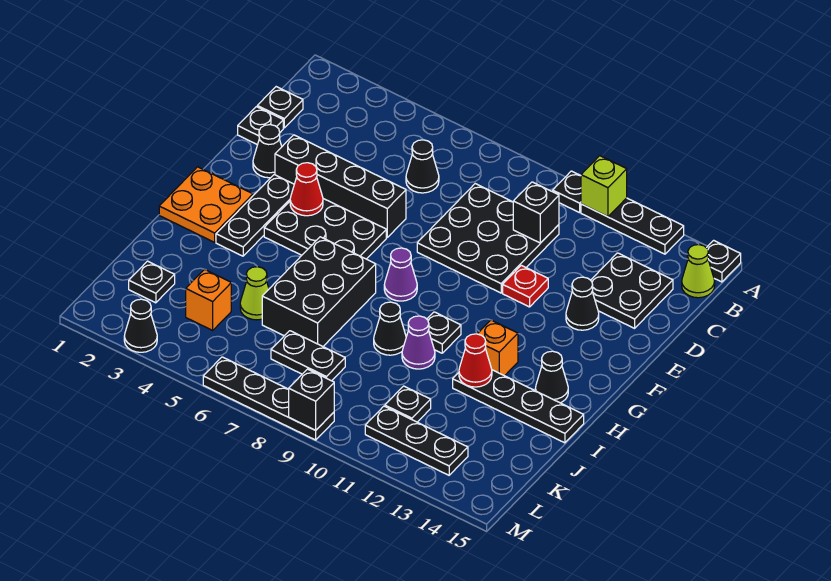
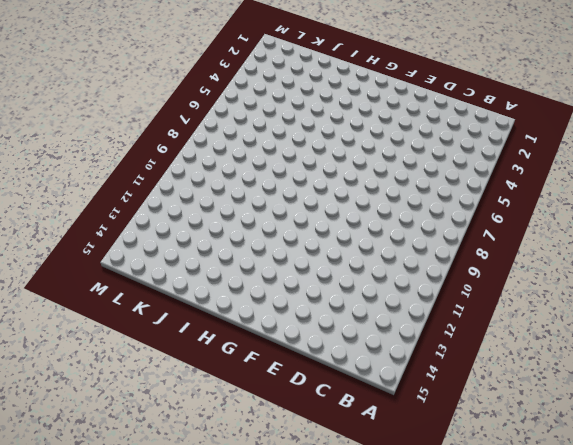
none -> black plate A10 level 1
none -> black plate A11:A13 level 1
none -> black plate A15 level 1
none -> lime cone B15 level 1

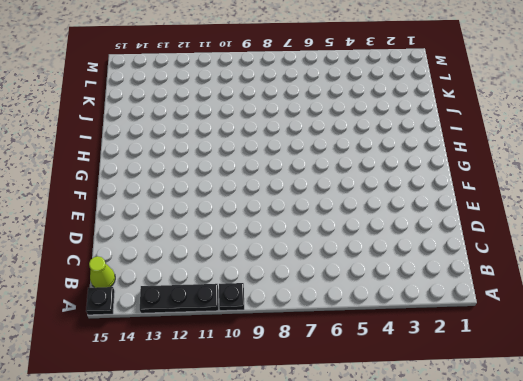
none -> black plate C1 level 1
none -> black cone C6 level 1
none -> black plate C8:E10 level 1
none -> black plate C13:D14 level 1

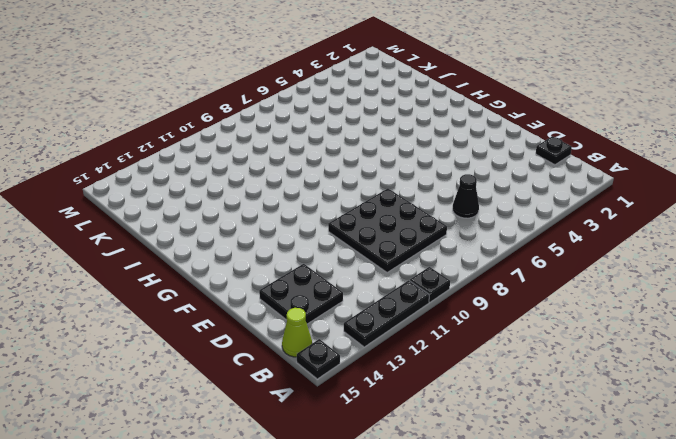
none -> black plate D1 level 1
none -> black cone E2 level 1
none -> black brick E3:E6 level 1
none -> red plate E11 level 1

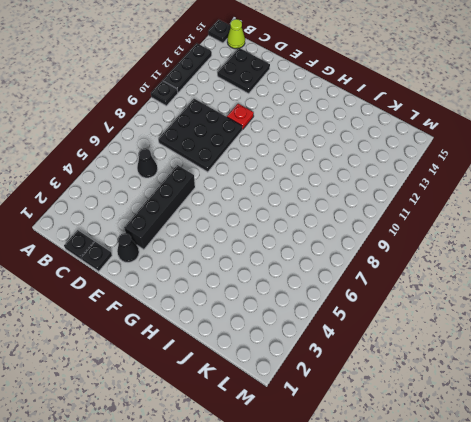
none -> black cone E13 level 1
none -> black plate F3:H3 level 1
none -> black plate F4:G6 level 1
none -> orange plate G1:H2 level 1

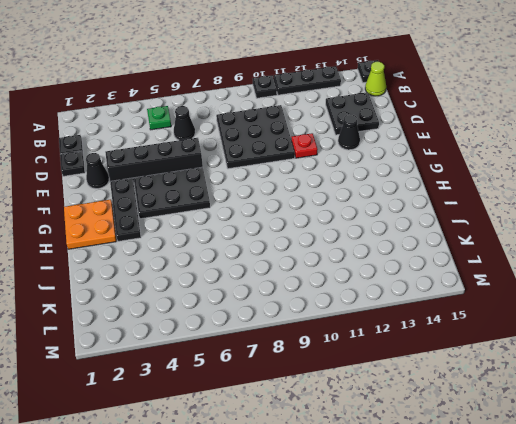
green plate B5 level 1 -> none
none -> purple cone G8 level 1
none -> black brick H6:J7 level 1
none -> black plate H10 level 1
none -> orange brick H12 level 1

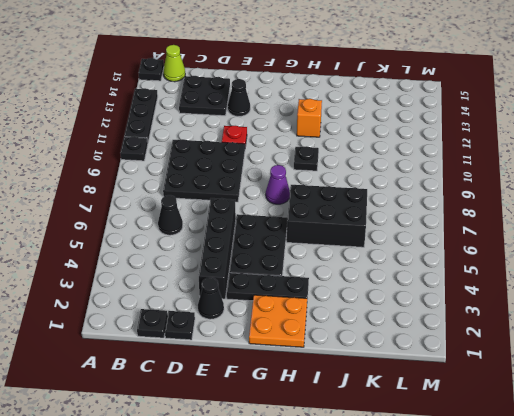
none -> black cone H14 level 1
none -> black cone I9 level 1
none -> purple cone I10 level 1
none -> black plate I12:I15 level 1

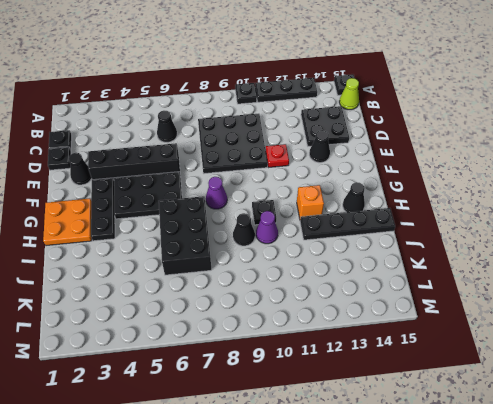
none -> lime cone J5 level 1
none -> black plate K2 level 1
none -> orange brick K4 level 1
none -> black plate K7:K8 level 1

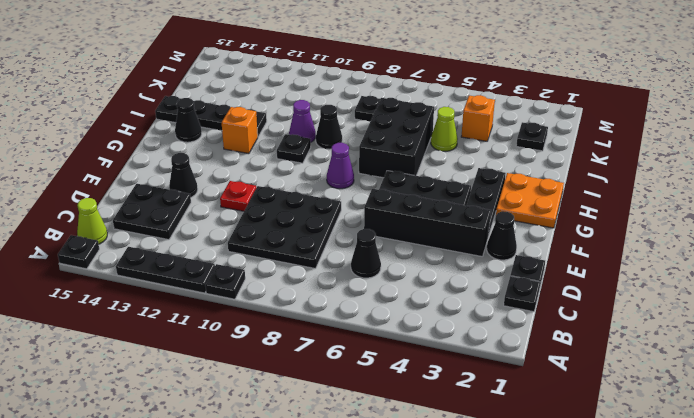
none -> black plate K11 level 1
none -> black plate L11:L13 level 1
none -> black cone M3 level 1
none -> black plate M6:M9 level 1

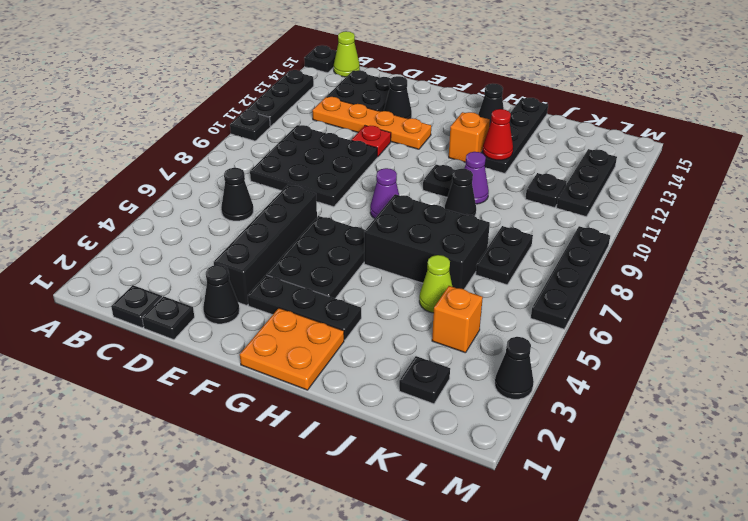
orange plate C12:F12 level 1 -> none
none -> lime brick A11 level 2
none -> black brick C10 level 2
none -> red cone F4 level 2
none -> black brick M9 level 2

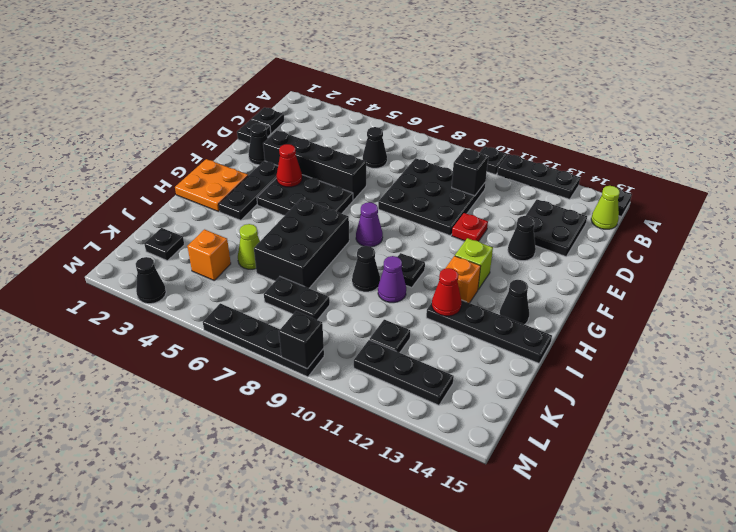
lime brick G12 level 1 -> lime brick A11 level 2

